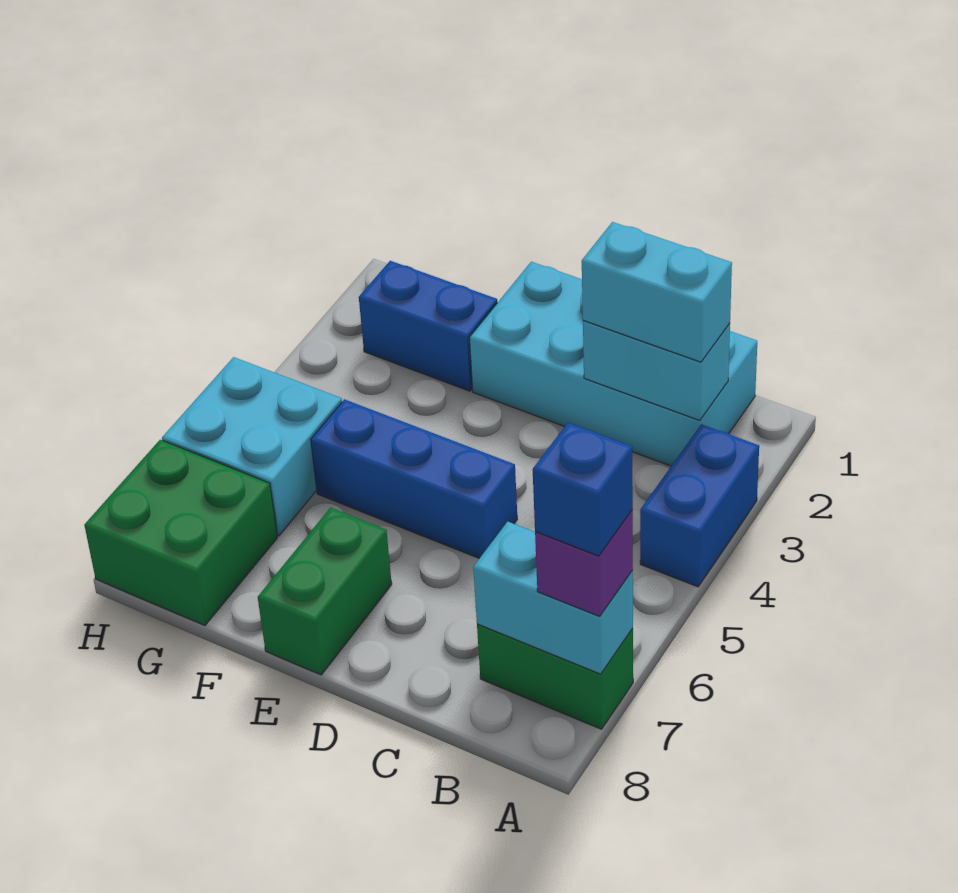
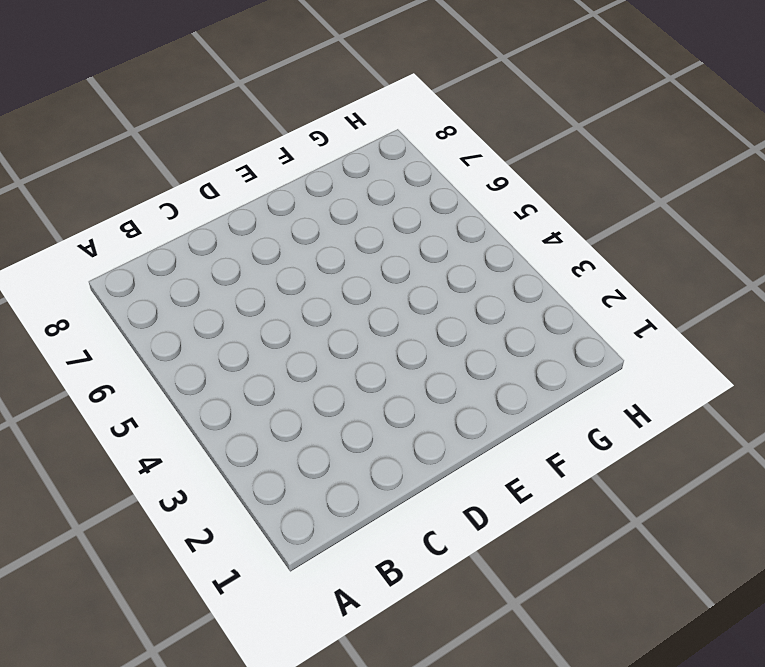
none -> blue brick A3:A4 level 1
none -> green brick A7:B7 level 1
none -> cyan brick B1:E2 level 1

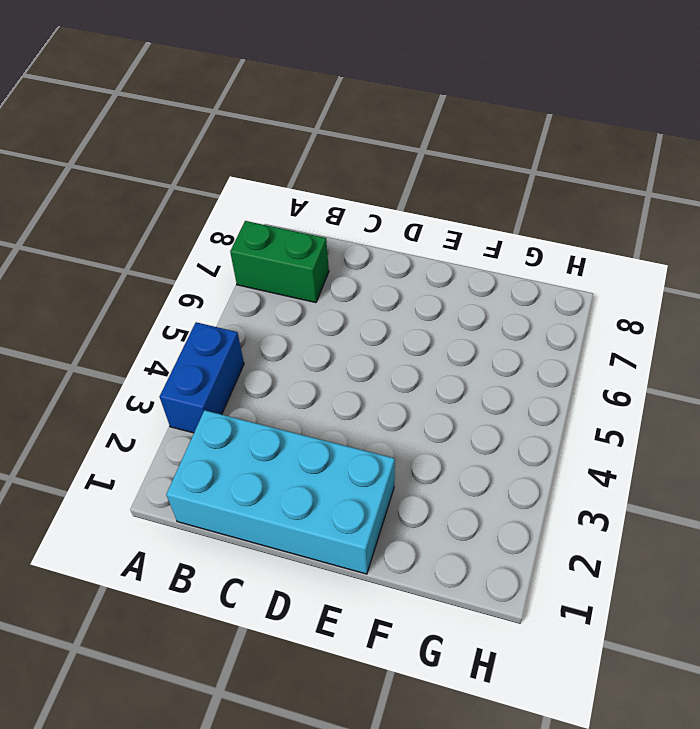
none -> blue brick D5:F5 level 1
none -> green brick E7:E8 level 1
none -> blue brick F2:G2 level 1

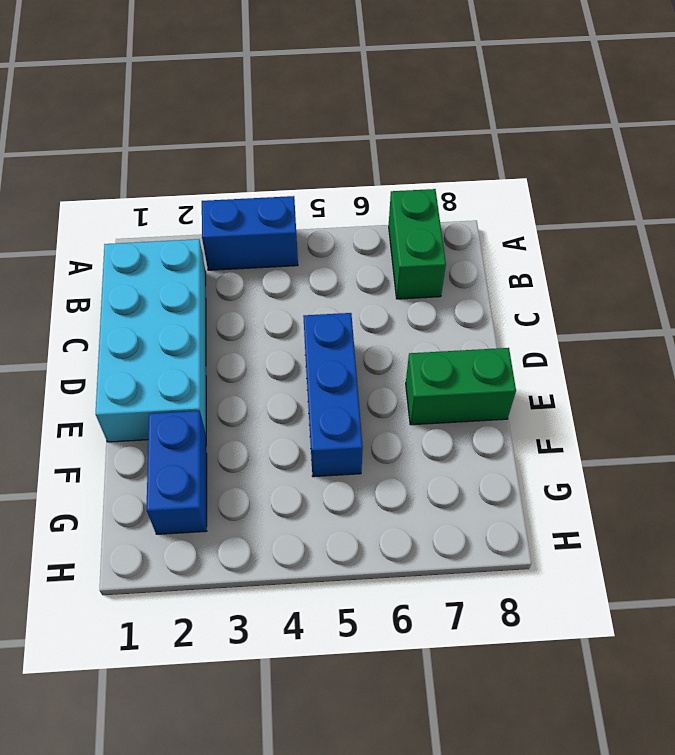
none -> cyan brick G5:H6 level 1
none -> green brick G7:H8 level 1
none -> cyan brick A7:B7 level 2

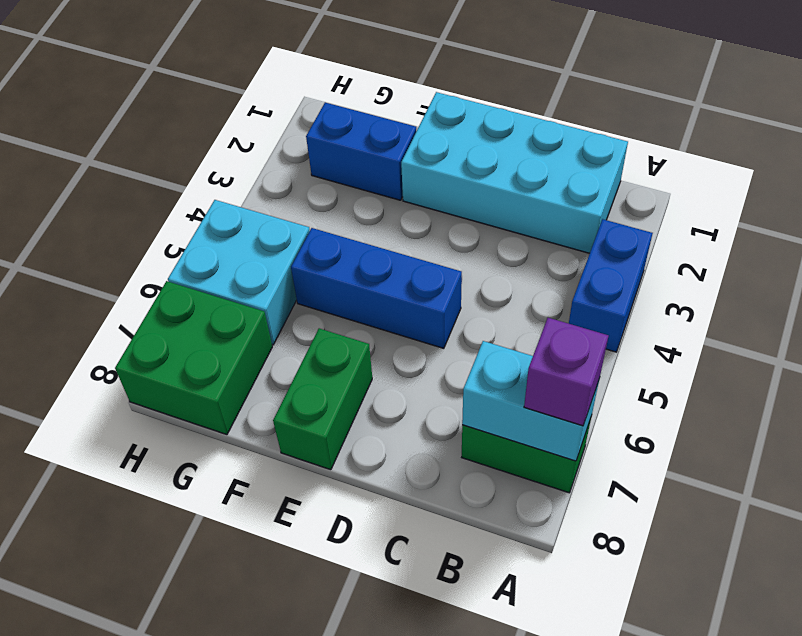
none -> cyan brick B2:C2 level 2
none -> cyan brick B2:C2 level 3
none -> blue brick A7 level 4

